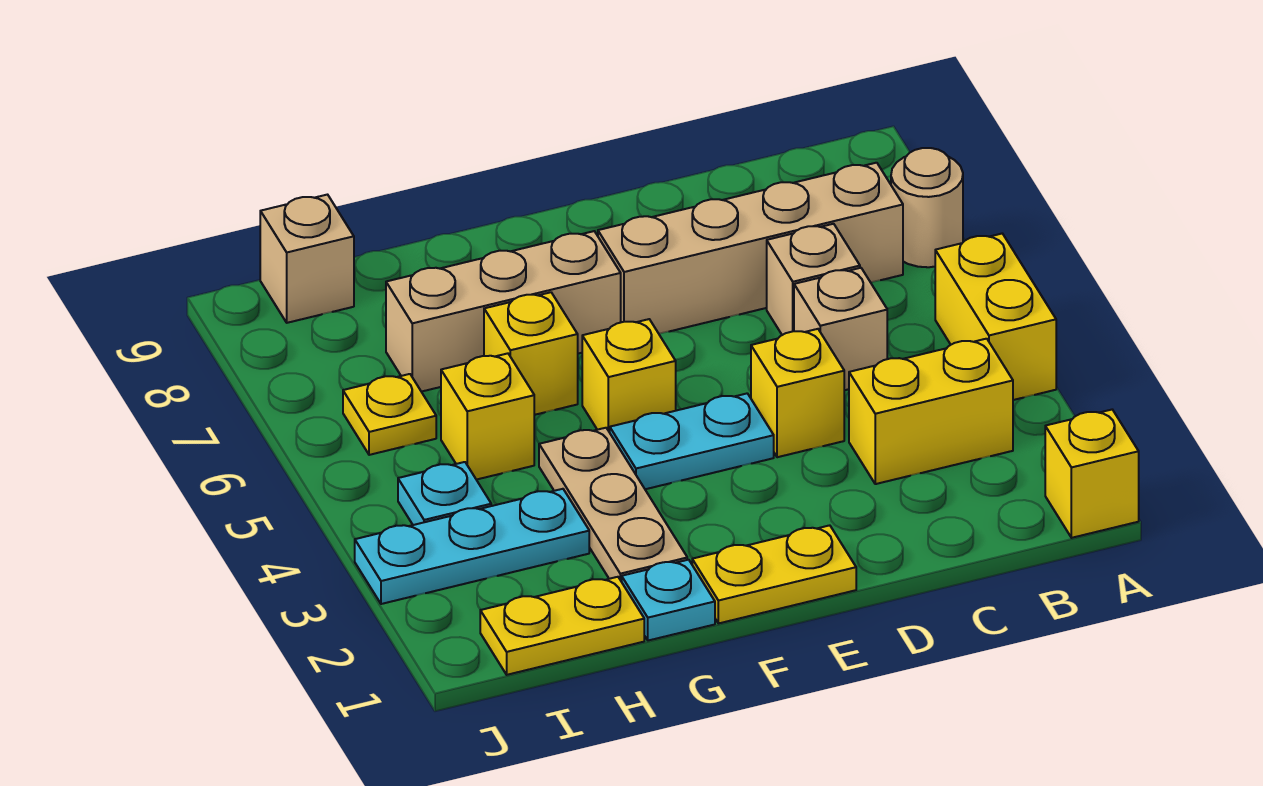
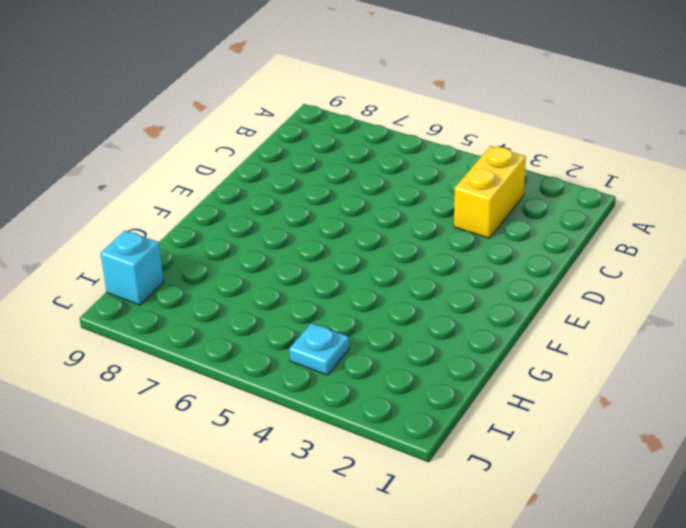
cyan brick I9 level 1 -> tan brick I9 level 1
none -> yellow brick A1 level 1
none -> yellow brick A4:A5 level 1
none -> tan round brick A7 level 1

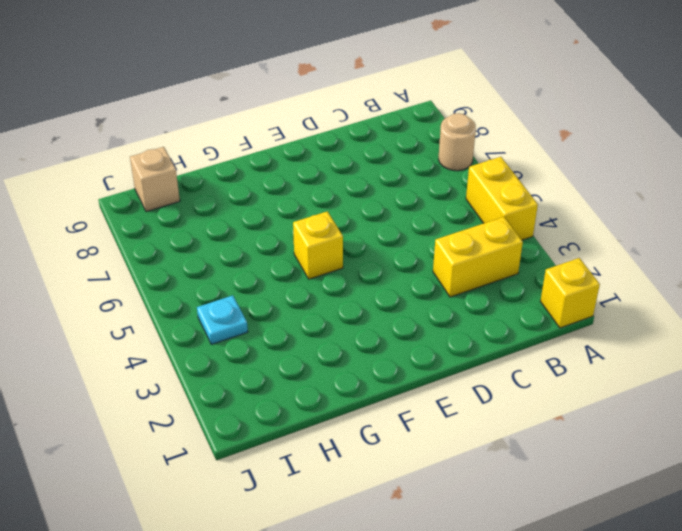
none -> tan brick B7:E7 level 1
none -> tan brick C5 level 1
none -> tan brick C6 level 1

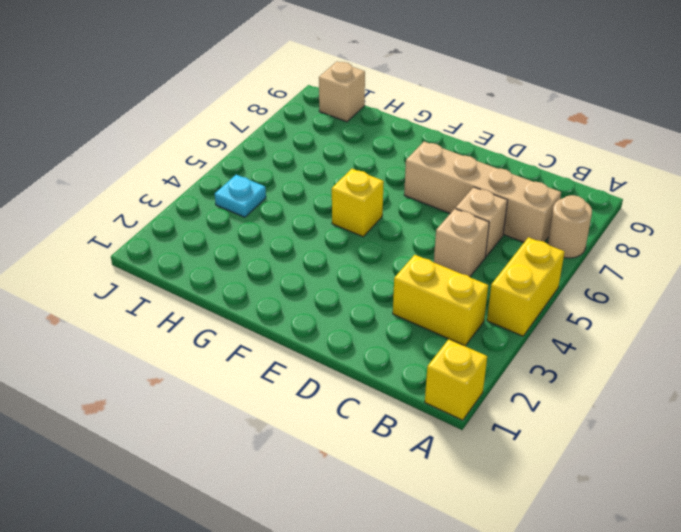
none -> yellow brick D4 level 1
none -> yellow plate E1:F1 level 1
none -> cyan plate E4:F4 level 1

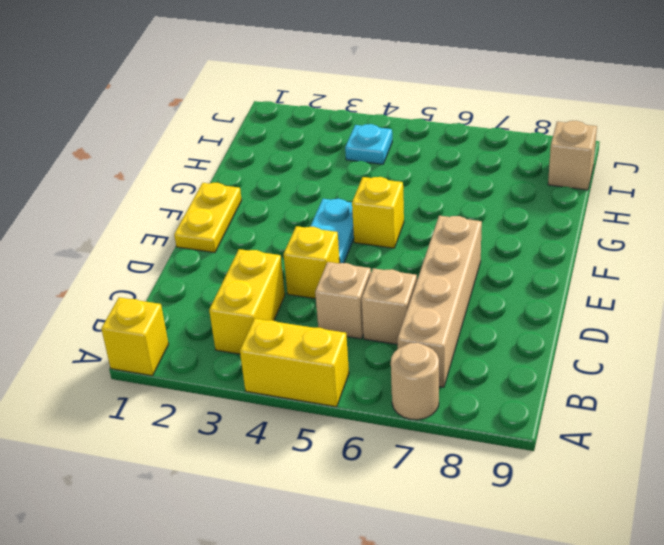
none -> tan brick F7:H7 level 1
none -> cyan plate G1 level 1
none -> tan plate G2:G4 level 1

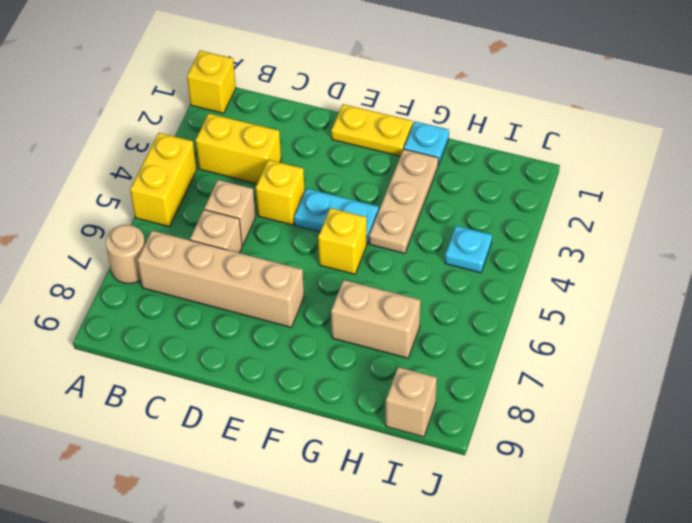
tan brick G7:H7 level 1 -> tan brick F7:H7 level 1
none -> yellow brick G6 level 1
none -> yellow plate H1:I1 level 1
none -> cyan plate H3:J3 level 1

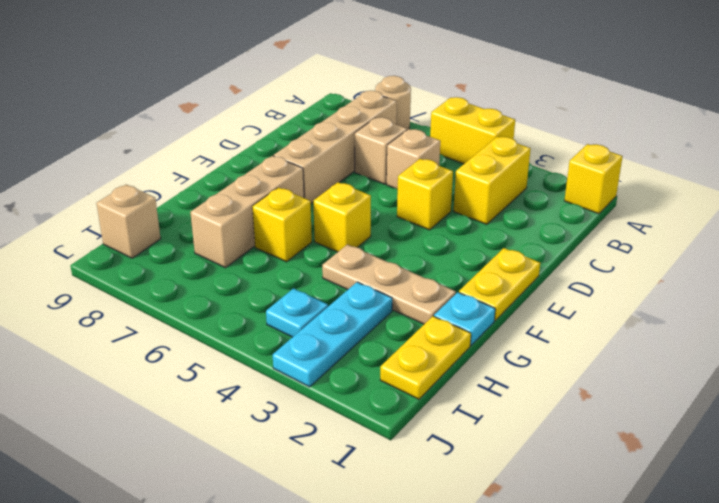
none -> cyan plate E4:F4 level 1
none -> yellow brick H5 level 1
none -> yellow plate I6 level 1

